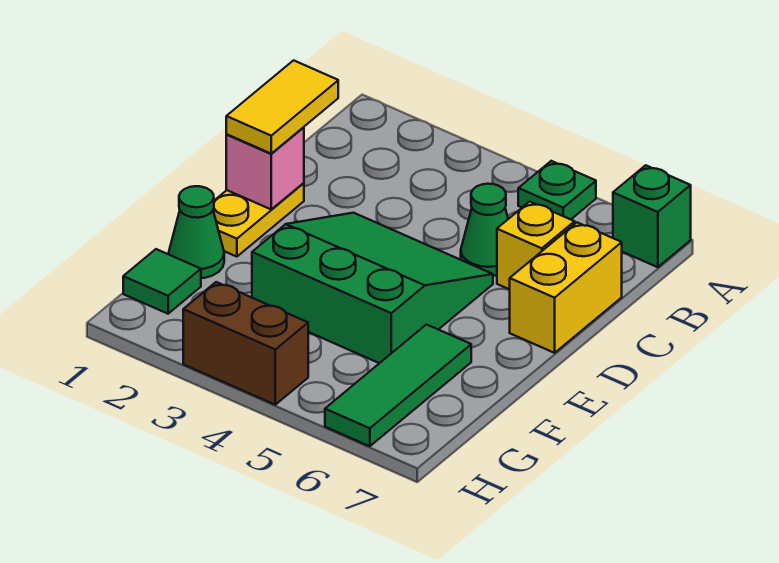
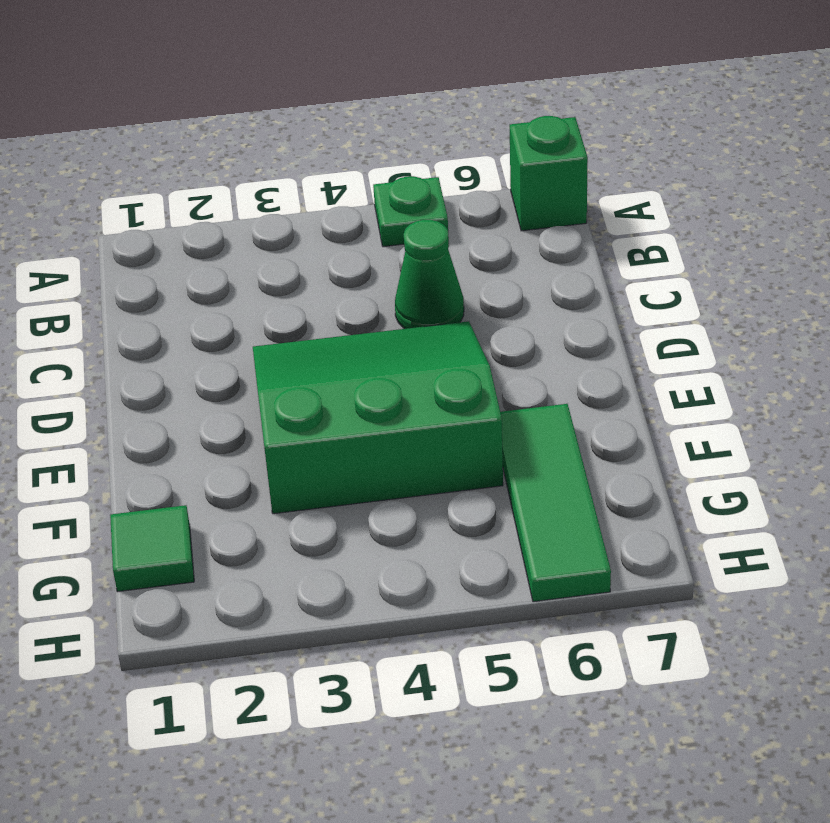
none -> yellow brick C6 level 1
none -> yellow brick C7:D7 level 1
none -> yellow plate D1:E1 level 1

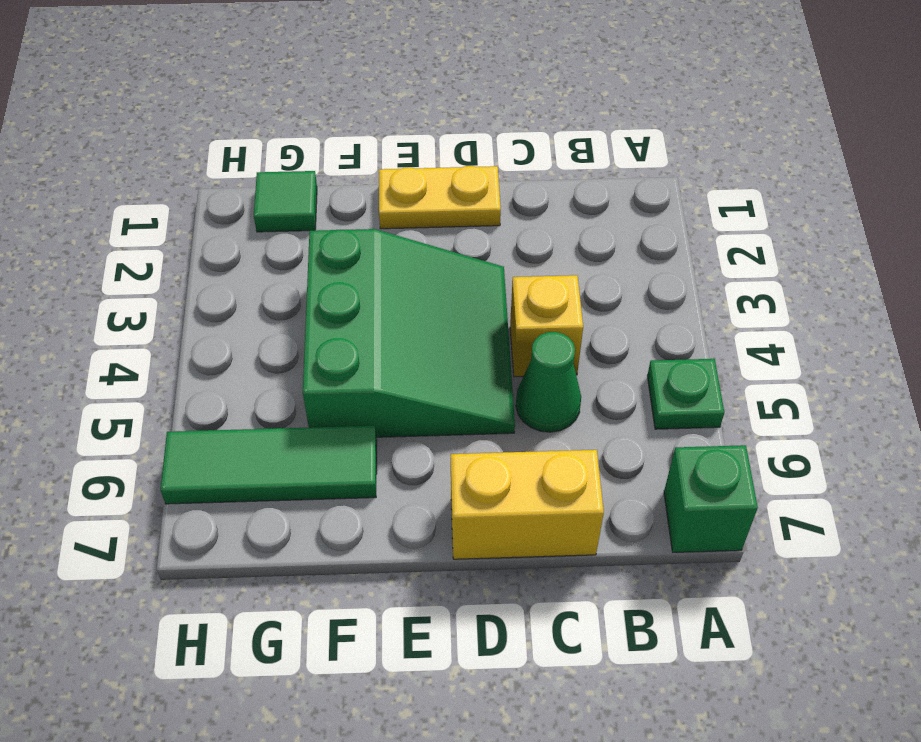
yellow brick C4 level 1 -> yellow brick C6 level 1
none -> green cone F1 level 1
none -> brown brick H3:H4 level 1
none -> pink brick D1 level 2

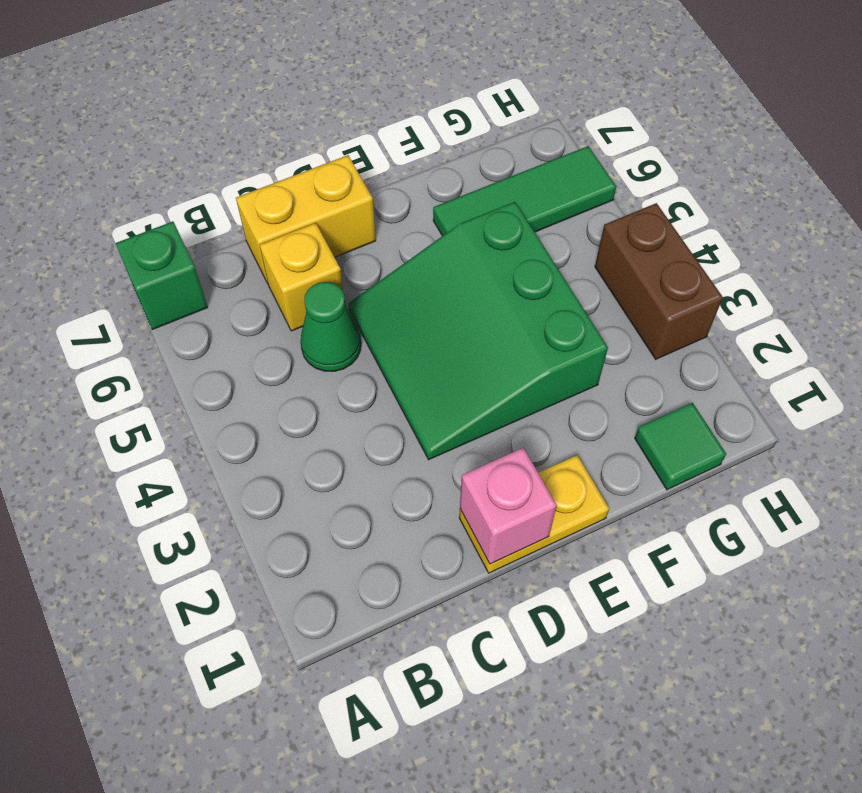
none -> green plate A5 level 1
none -> green cone F1 level 1
none -> yellow tile C1:D1 level 3

